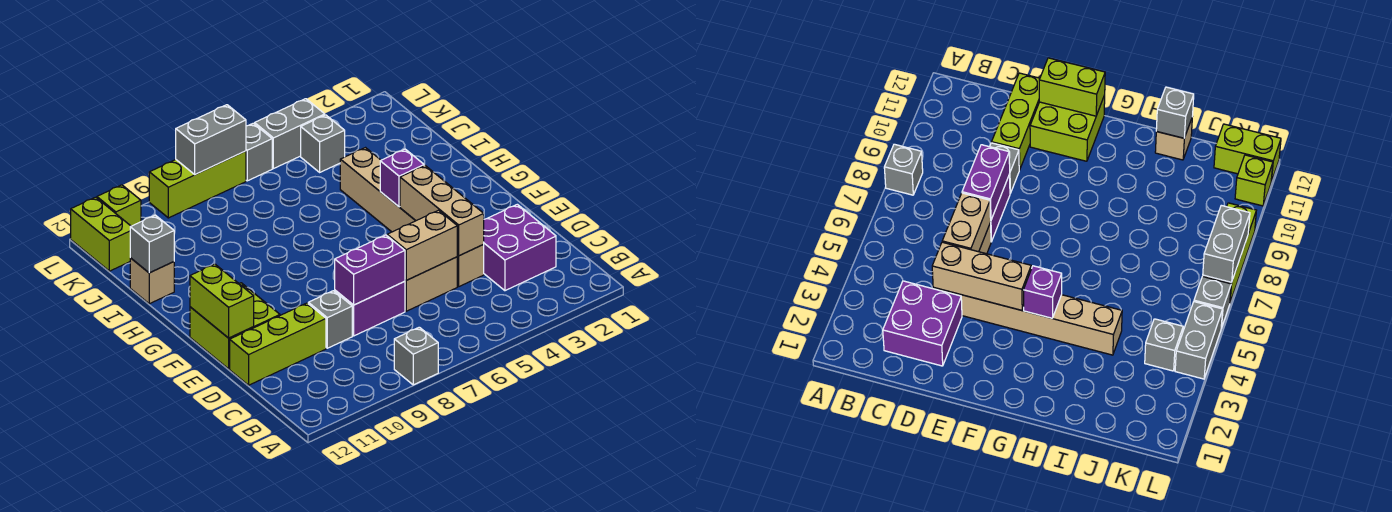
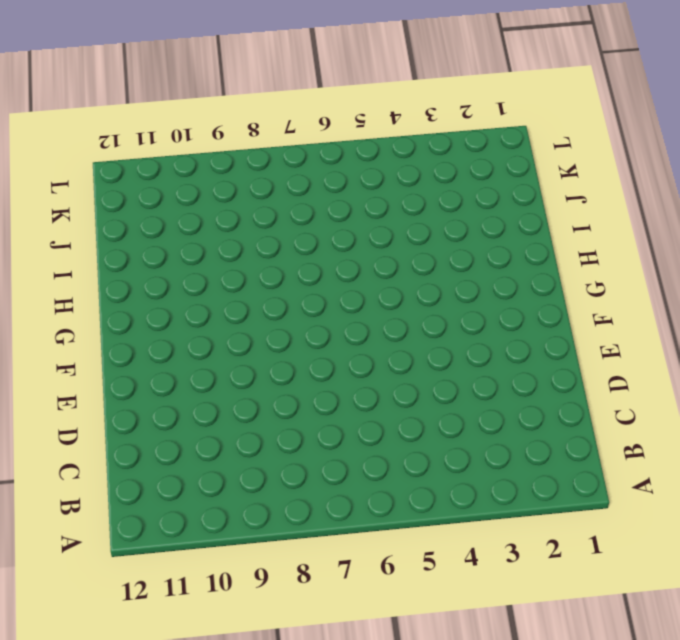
none -> grey brick A8 level 1
none -> purple brick C2:D3 level 1
none -> tan brick D4:I4 level 1

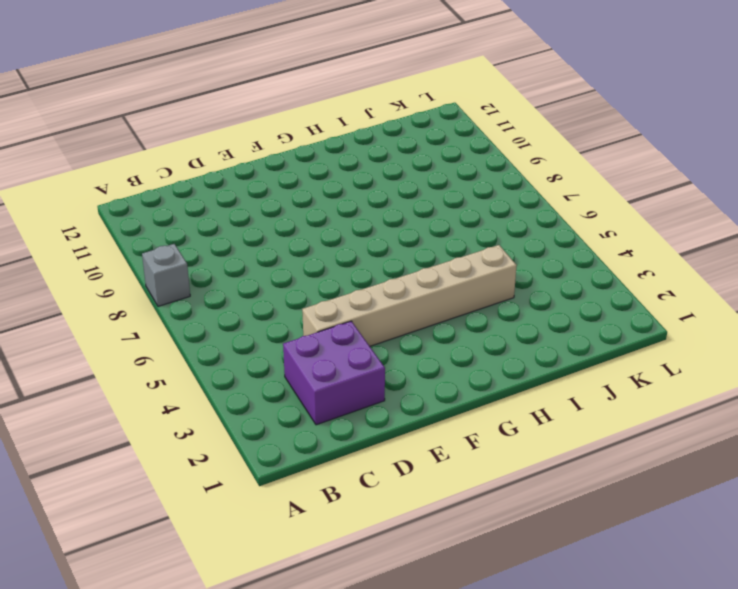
none -> tan brick D5:D6 level 1
none -> purple brick D7:D8 level 1
none -> grey brick D9 level 1

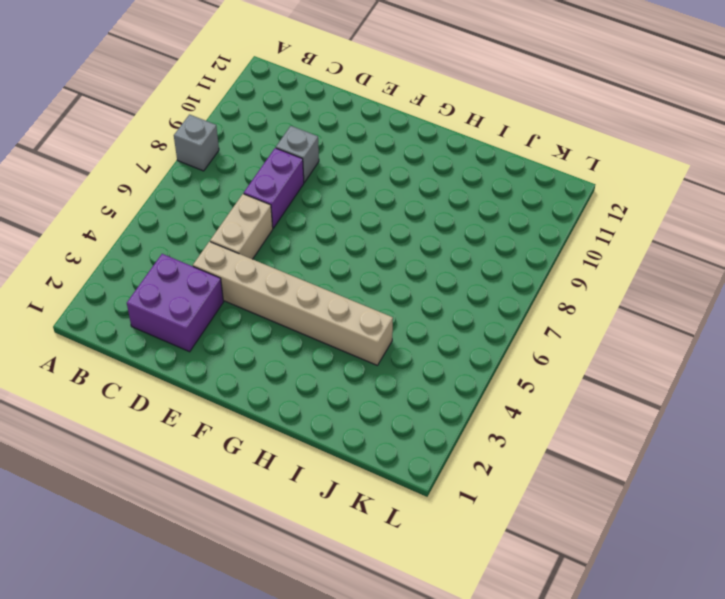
none -> lime brick D10:D12 level 1
none -> lime brick E11:F12 level 1
none -> tan brick I12 level 1

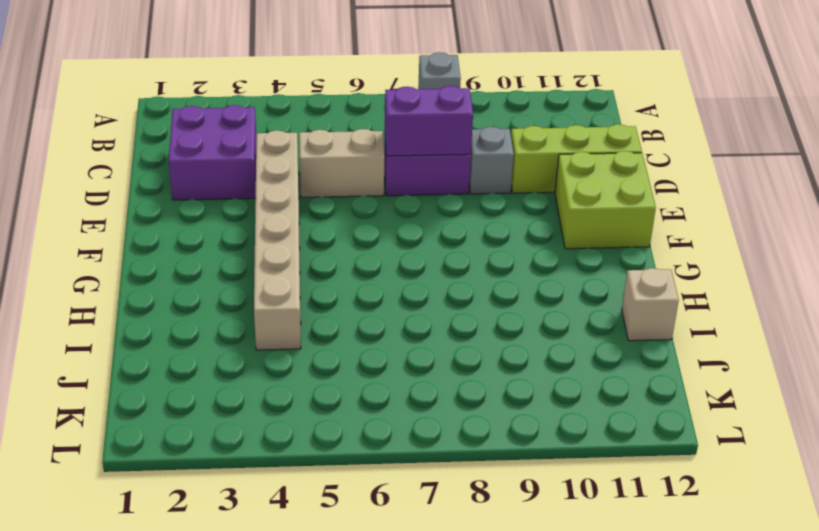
none -> grey brick K4 level 1
none -> lime brick K12:L12 level 1
none -> grey brick L4:L5 level 1

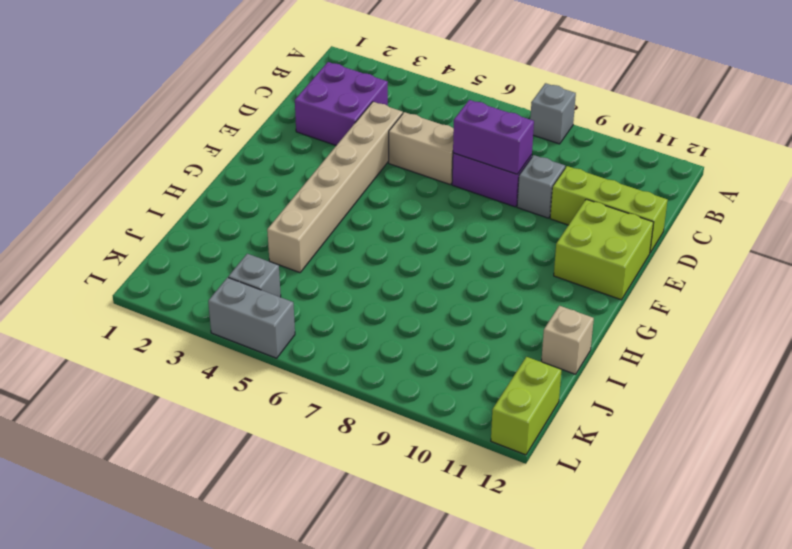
none -> grey brick L6 level 1
none -> lime brick L7:L9 level 1
none -> lime brick L11 level 1

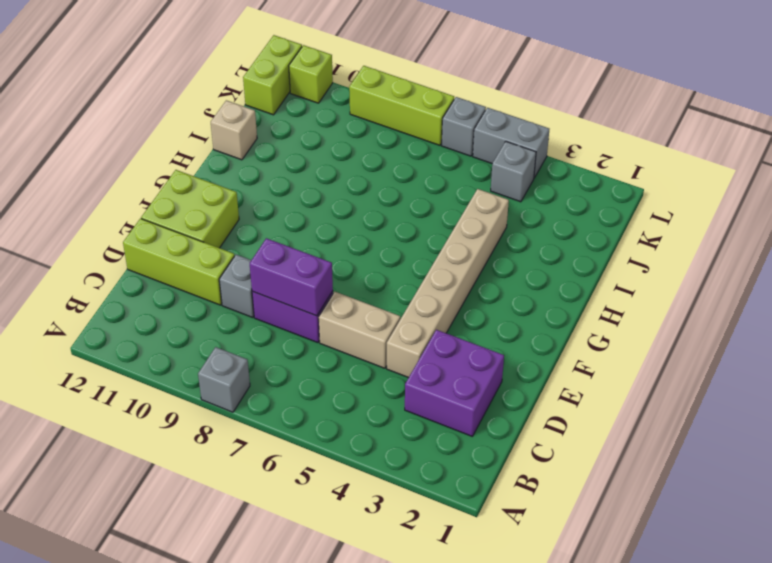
none -> tan brick D4:F4 level 2
none -> tan brick D5:D6 level 2
none -> lime brick E12:F12 level 2

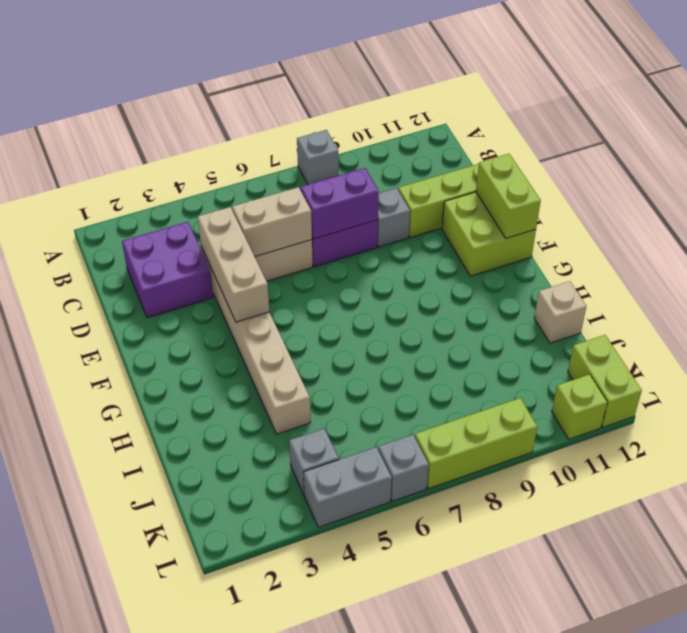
none -> purple brick G4 level 2
none -> grey brick I12 level 2
none -> grey brick L7:L8 level 2

